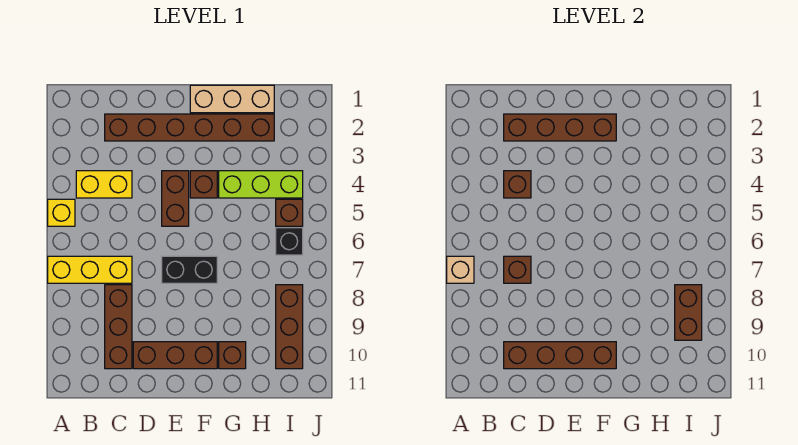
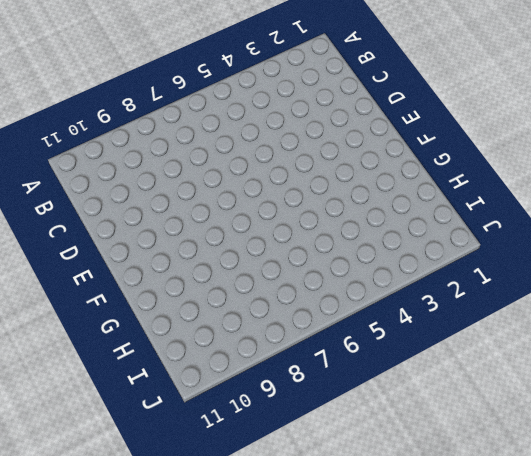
none -> yellow brick A5 level 1
none -> yellow brick A7:C7 level 1
none -> yellow brick B4:C4 level 1

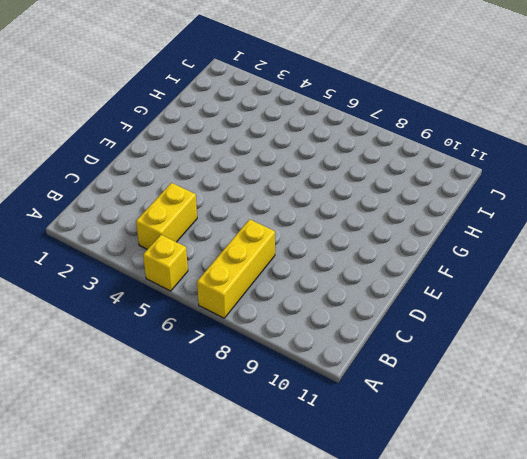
none -> brown brick C2:H2 level 1
none -> brown brick C8:C10 level 1
none -> brown brick D10:F10 level 1

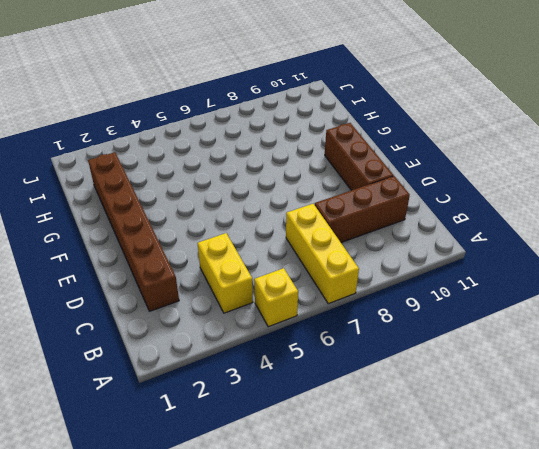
none -> brown brick E4:E5 level 1
none -> black brick E7:F7 level 1
none -> tan brick F1:H1 level 1

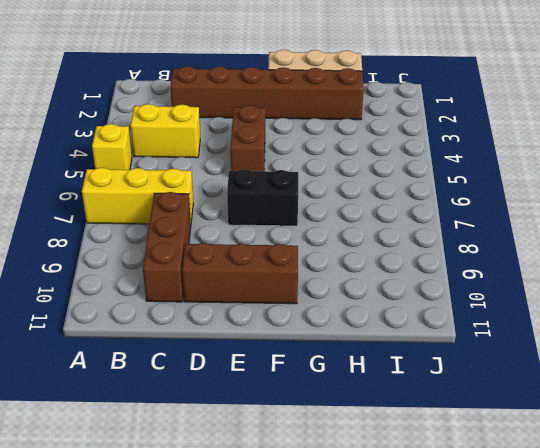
none -> brown brick F4 level 1
none -> lime brick G4:I4 level 1
none -> brown brick G10 level 1

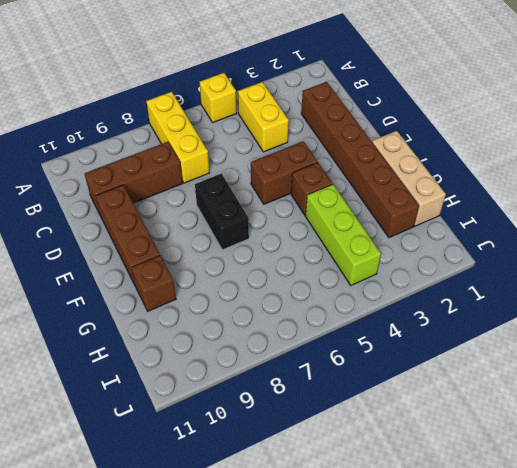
none -> brown brick I5 level 1
none -> black brick I6 level 1
none -> brown brick I8:I10 level 1

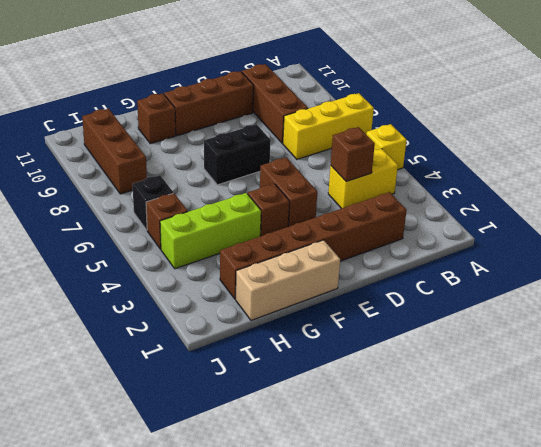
none -> tan brick A7 level 2
none -> brown brick C2:F2 level 2
none -> brown brick C7 level 2

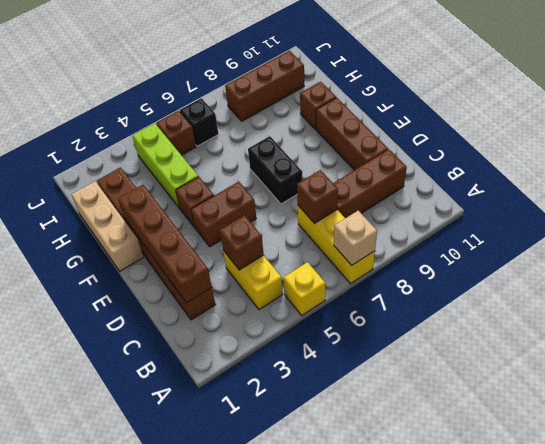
none -> brown brick C10:F10 level 2
none -> brown brick I8:I9 level 2

